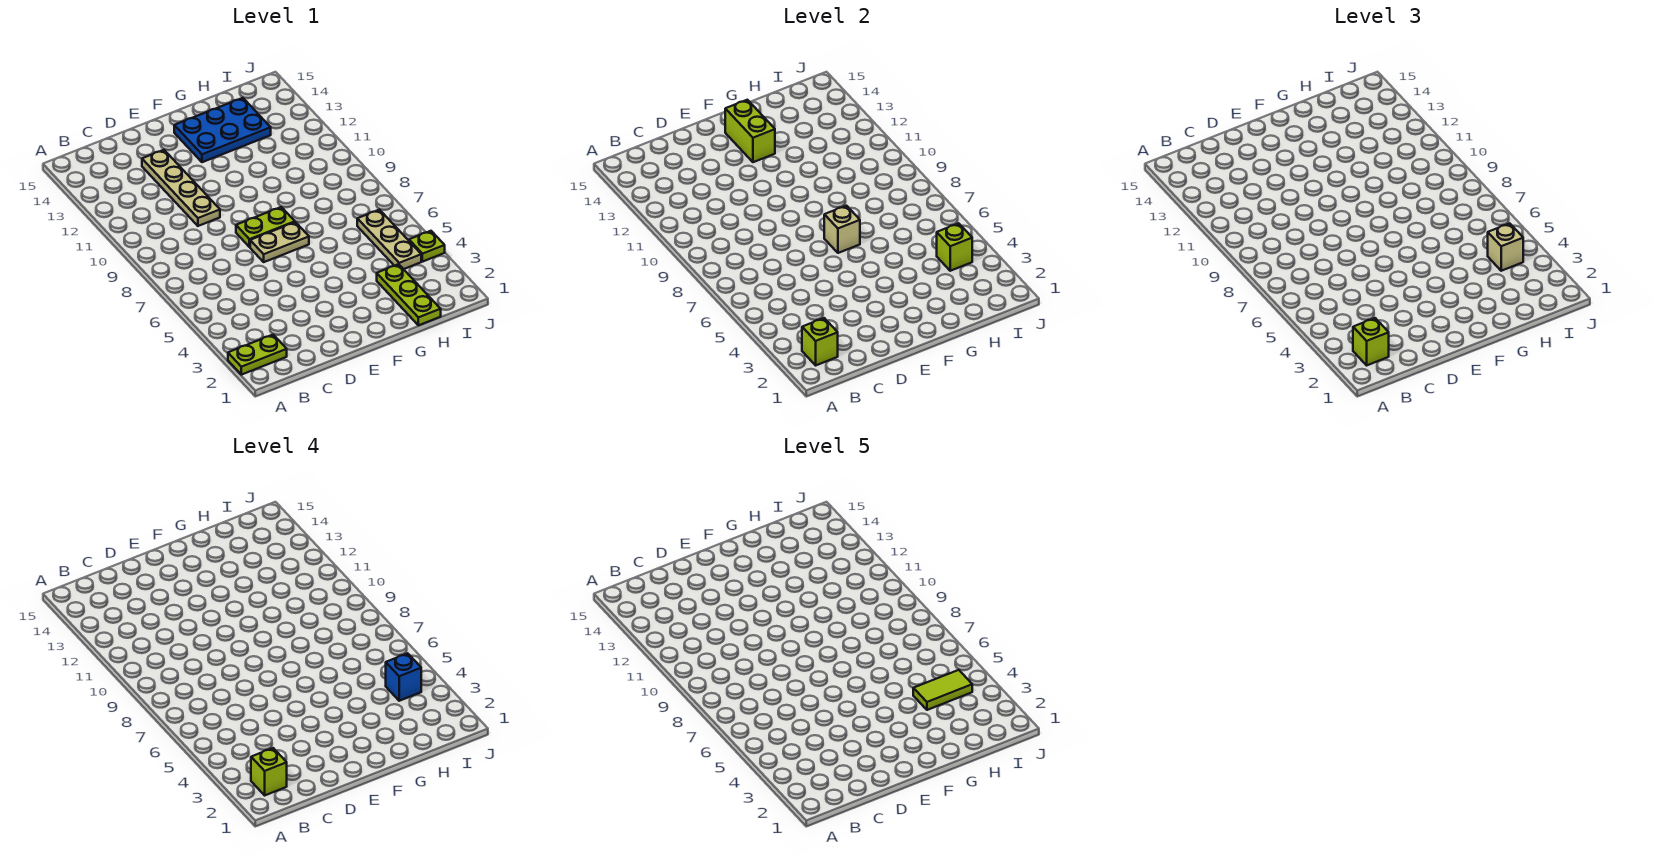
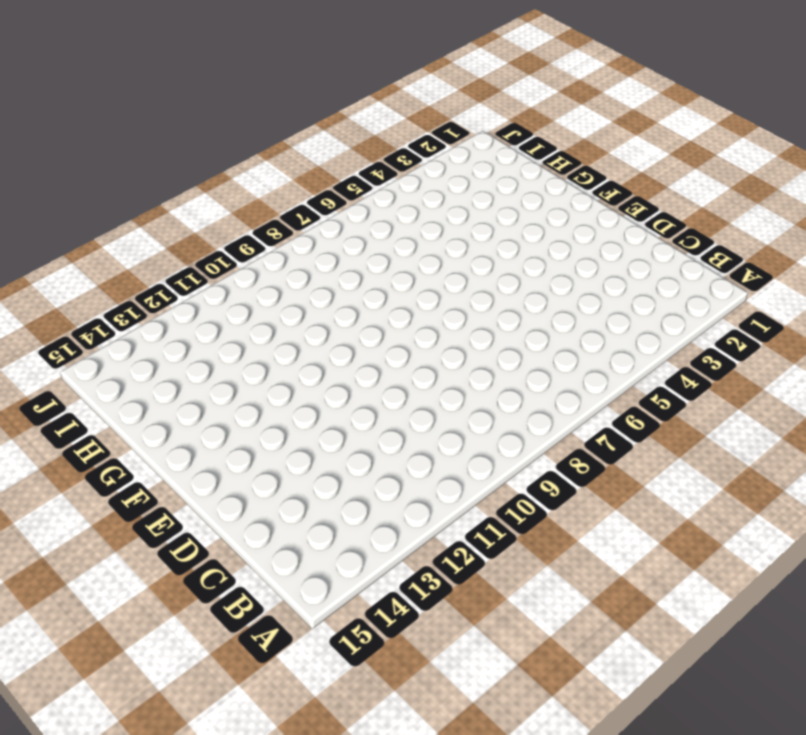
none -> lime plate A2:B2 level 1
none -> tan plate D10:D13 level 1
none -> tan plate E7:F7 level 1

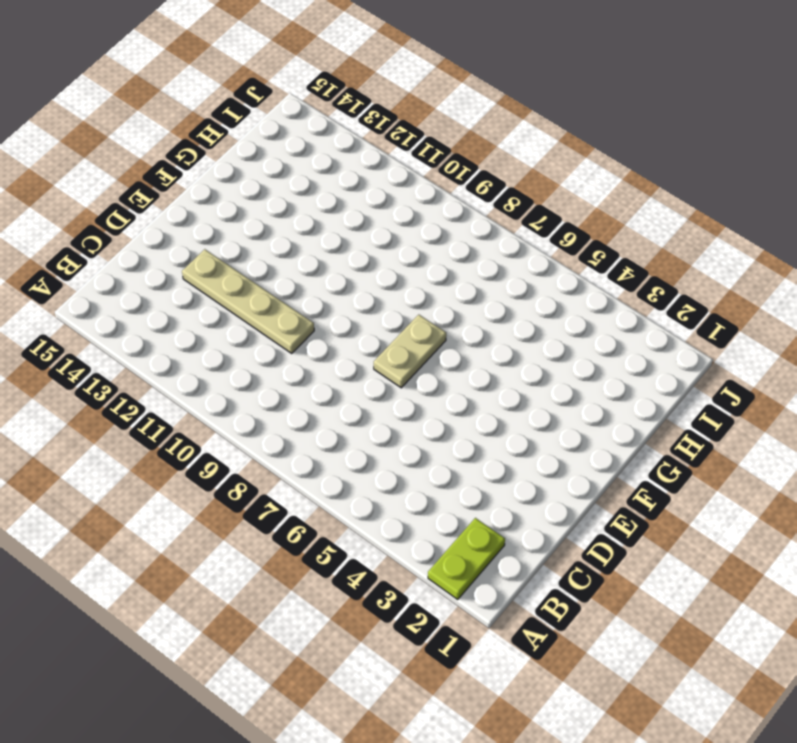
none -> lime plate E8:F8 level 1
none -> blue plate F13:H14 level 1
none -> lime plate H1:H3 level 1

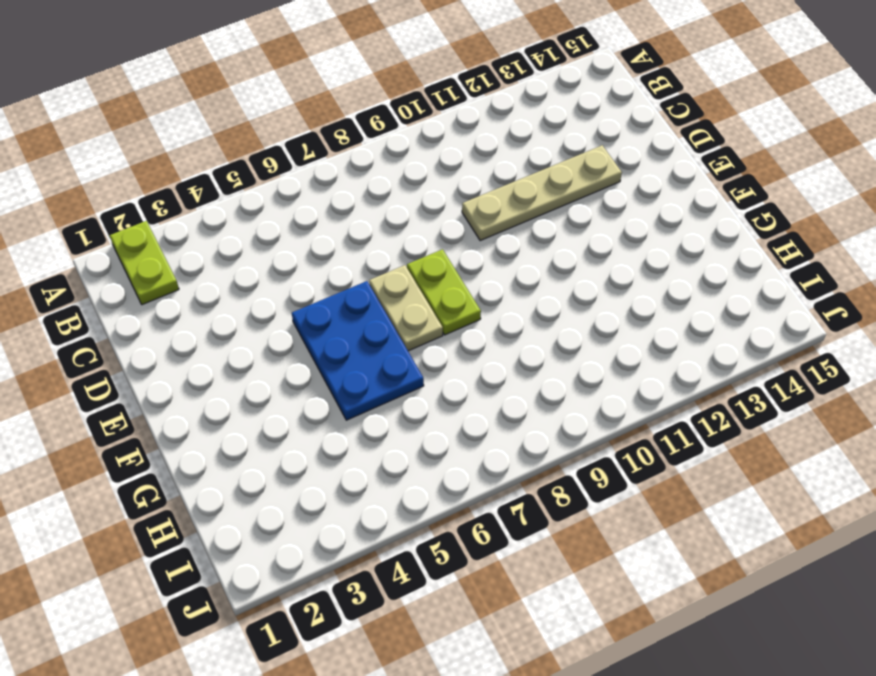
blue plate E5:G6 level 1 -> blue plate F13:H14 level 1
none -> lime plate H1:H3 level 1
none -> tan plate I4:I6 level 1
none -> lime plate J4 level 1

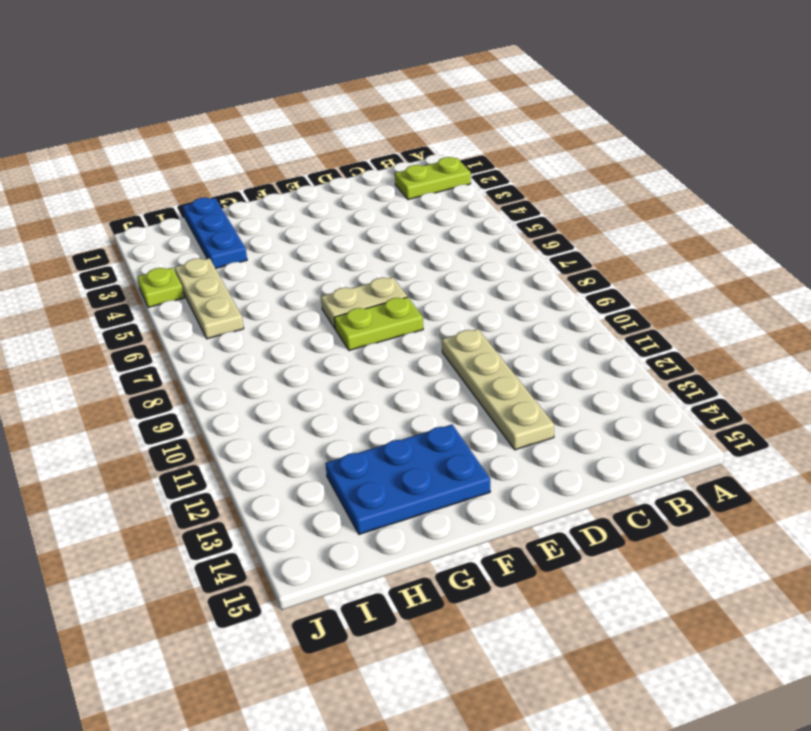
blue plate H1:H3 level 1 -> lime plate H1:H3 level 1
none -> lime brick B2 level 2
none -> tan brick F7 level 2
none -> lime brick F13:F14 level 2

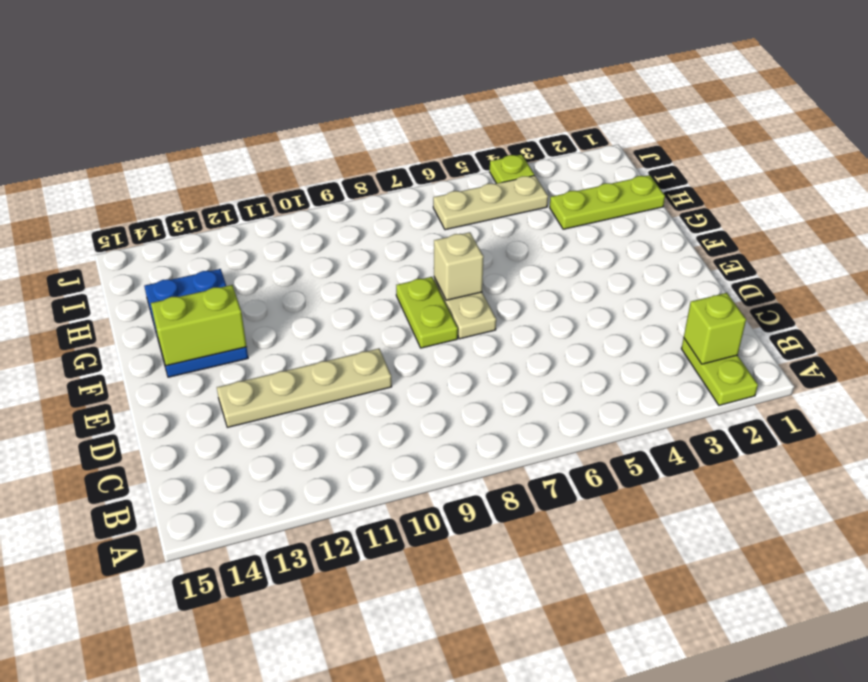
none -> lime brick I4 level 2
none -> lime brick B2 level 3
none -> tan brick I4 level 3

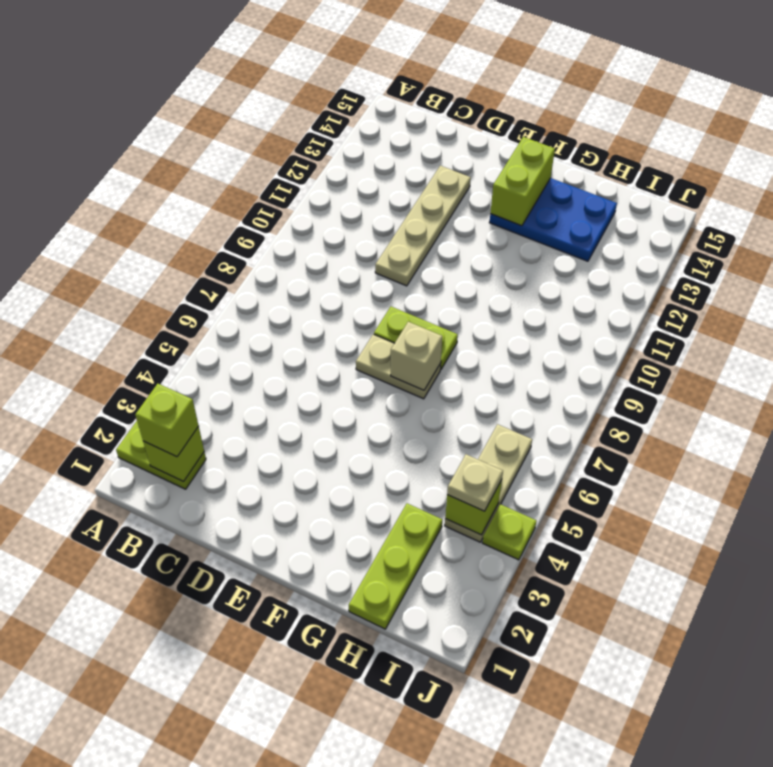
tan plate I4 level 3 -> tan brick I4 level 3
none -> lime brick B2 level 4
none -> blue brick I4 level 4
none -> lime tile H4:I4 level 5

